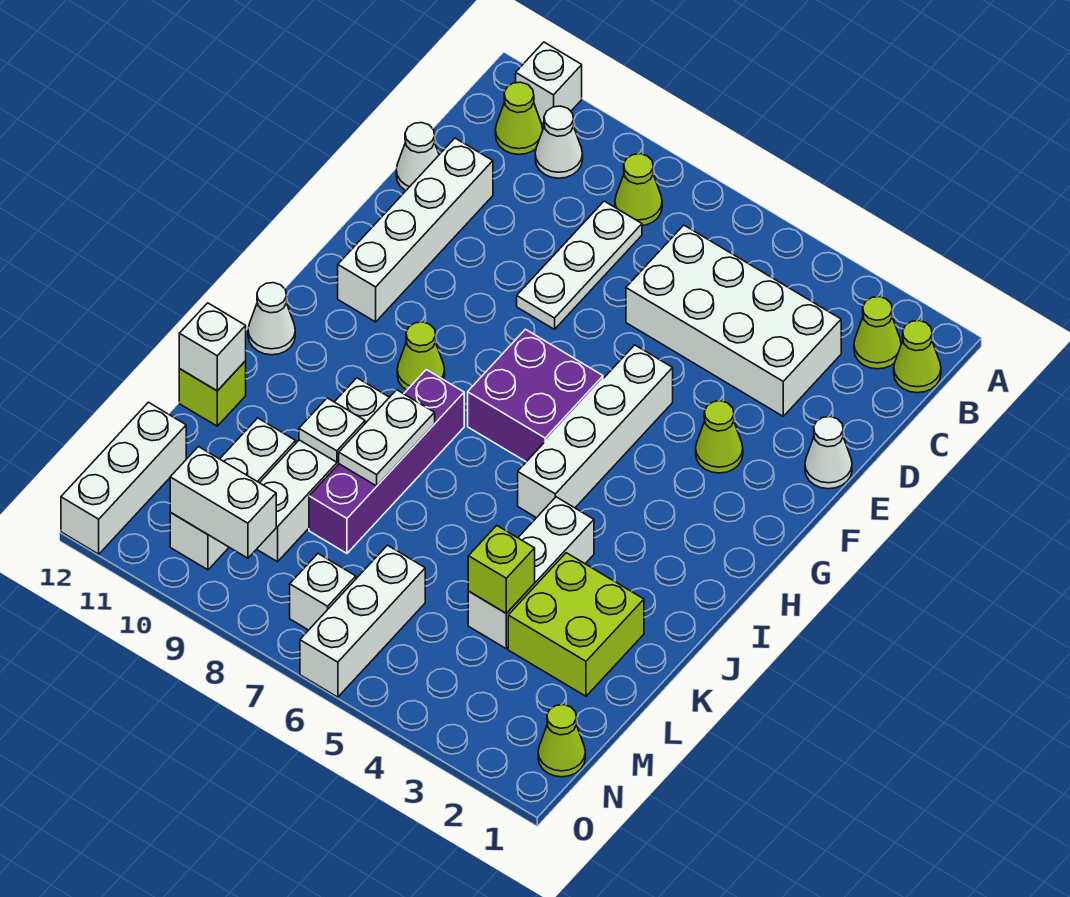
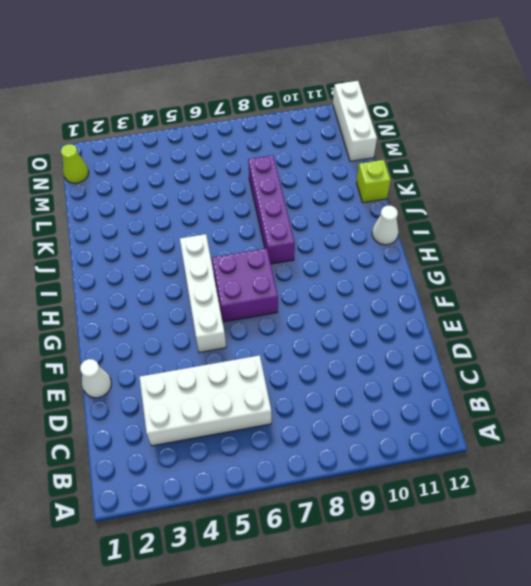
none -> white brick A11 level 1
none -> lime cone B1 level 1
none -> lime cone B2 level 1
none -> lime cone B8 level 1

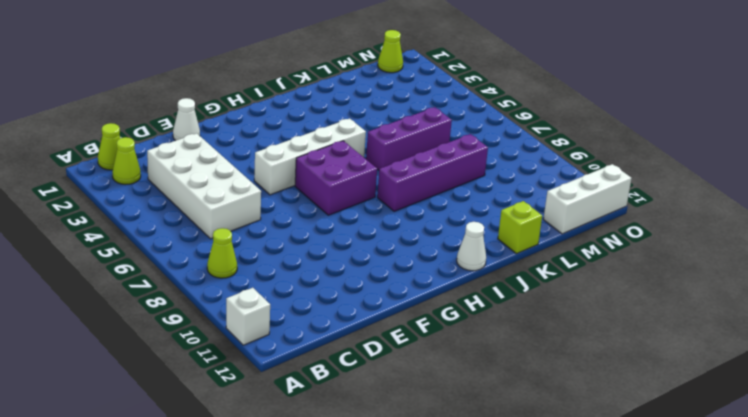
purple brick J6:L6 level 1 -> none
none -> white cone B10 level 1
none -> lime cone B11 level 1
none -> white plate C8:E8 level 1
none -> white brick D11:G11 level 1

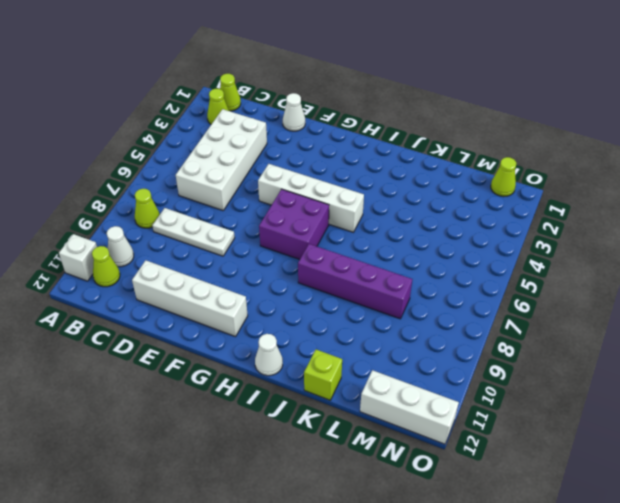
none -> white cone D12 level 1
none -> lime cone F3 level 1
none -> lime cone H9 level 1
none -> white brick J4:L4 level 1

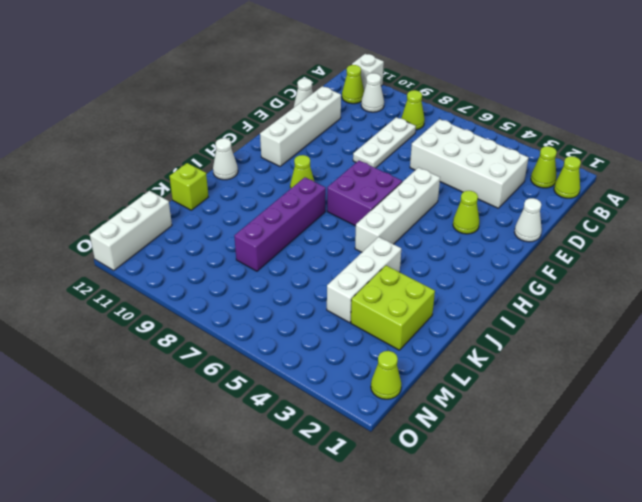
none -> white brick J9:M9 level 1
none -> white brick L10:N10 level 1
none -> white brick M6:O6 level 1
none -> white brick N7 level 1

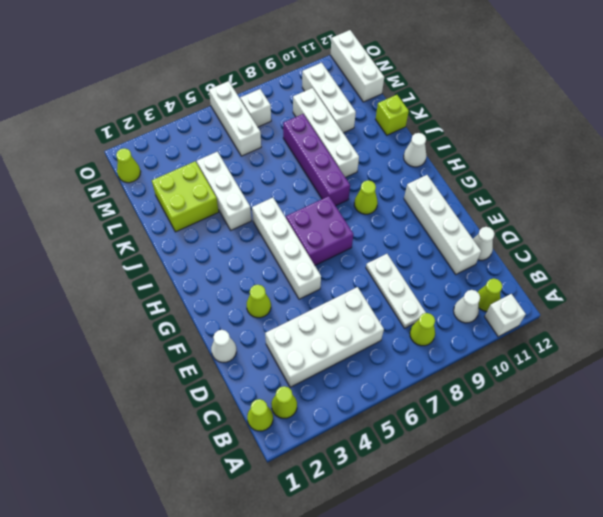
none -> white plate J8:K8 level 2
none -> white plate K9 level 2
none -> white brick K12 level 2
none -> lime brick L4 level 2

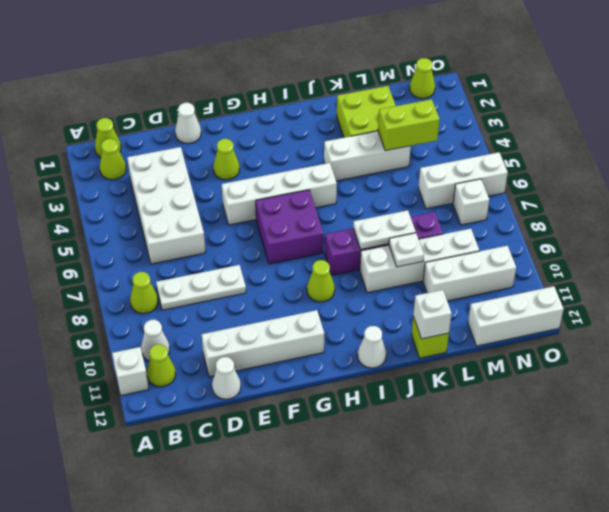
lime brick L4:M4 level 2 -> lime brick L4 level 2
none -> white brick N9:N10 level 2

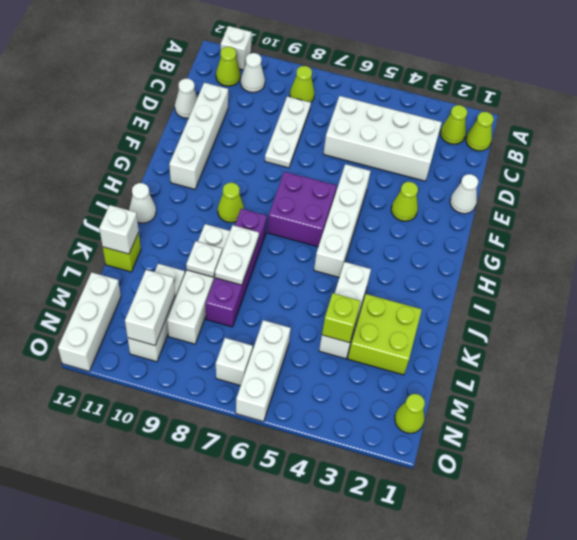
white brick M10:N10 level 2 -> white brick N9:N10 level 2

